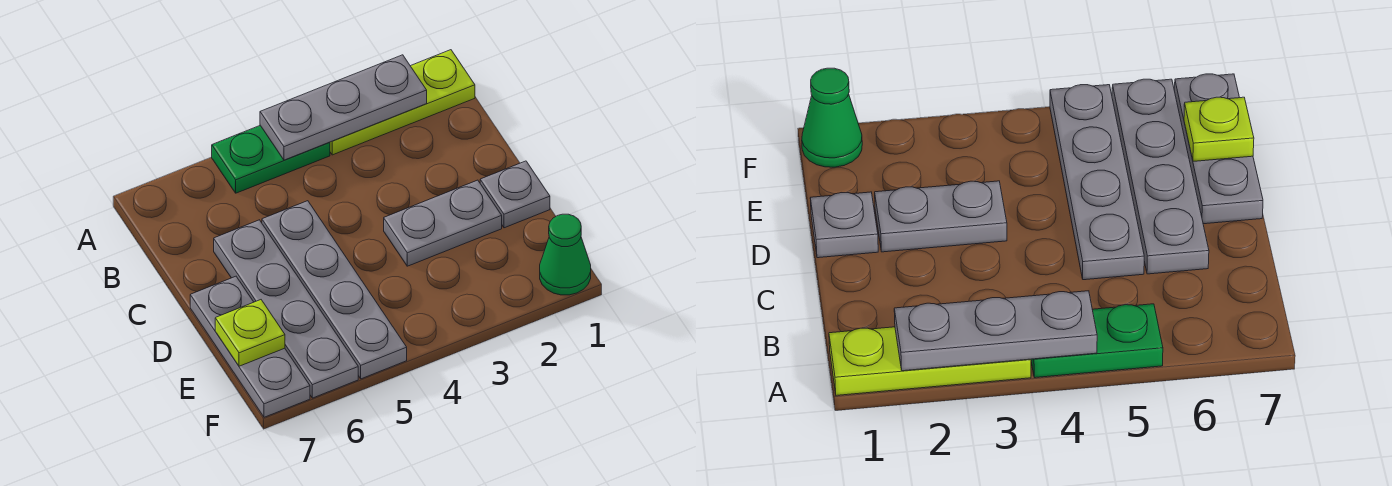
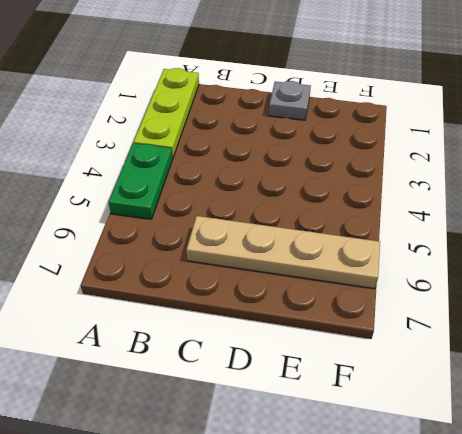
tan plate C6:F6 level 1 -> grey plate C6:F6 level 1
none -> grey plate C5:F5 level 1
none -> grey plate D2:D3 level 1

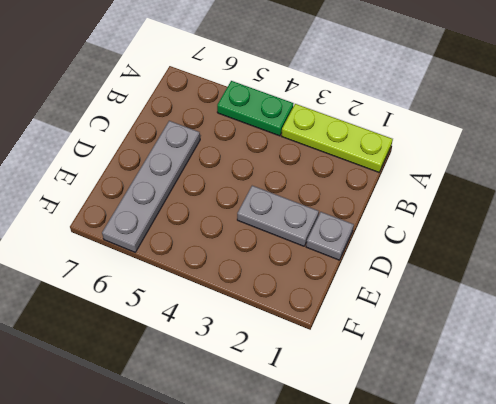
none -> grey plate C5:F5 level 1
none -> grey plate D7:F7 level 1

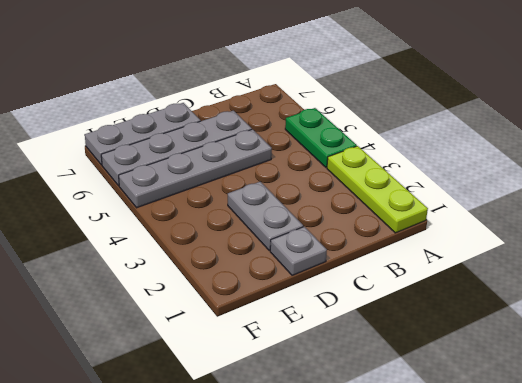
none -> green cone F1 level 1
none -> grey plate A2:A4 level 2

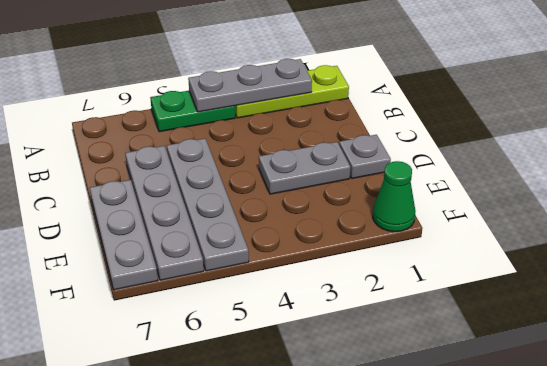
none -> lime plate E7 level 2

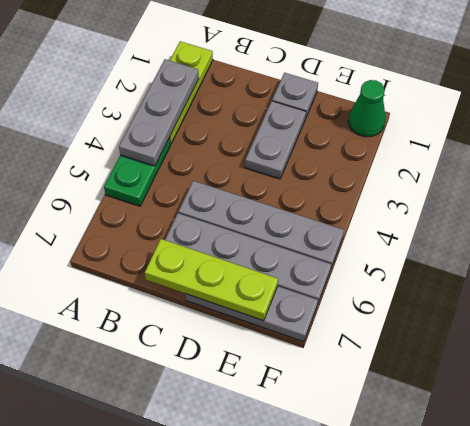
lime plate C7:E7 level 2 -> lime plate E7 level 2

